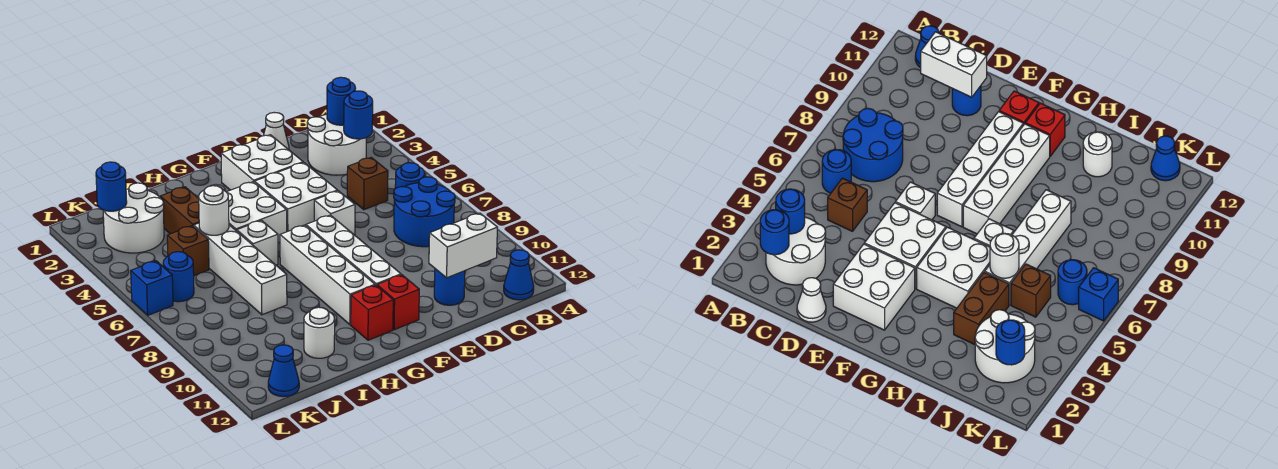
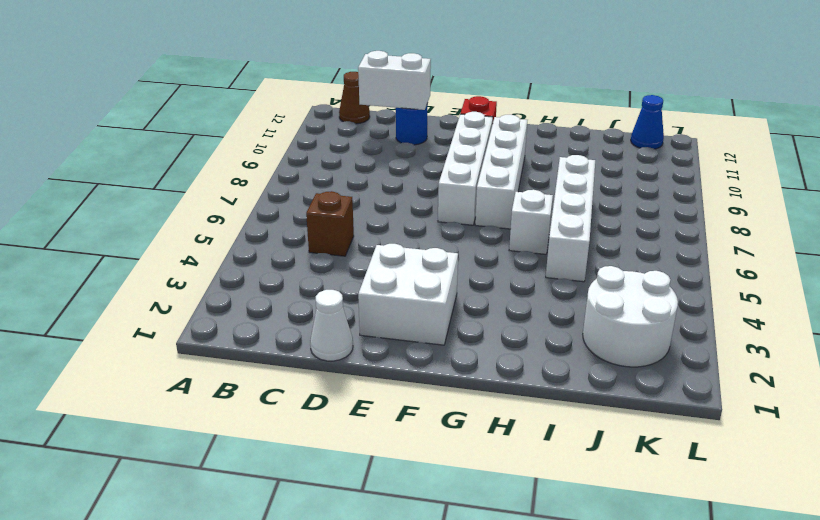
brown cone B12 level 1 -> blue cone B12 level 1
none -> white round brick B2:C3 level 1
none -> blue round brick B6 level 1
none -> blue round brick B7:C8 level 1

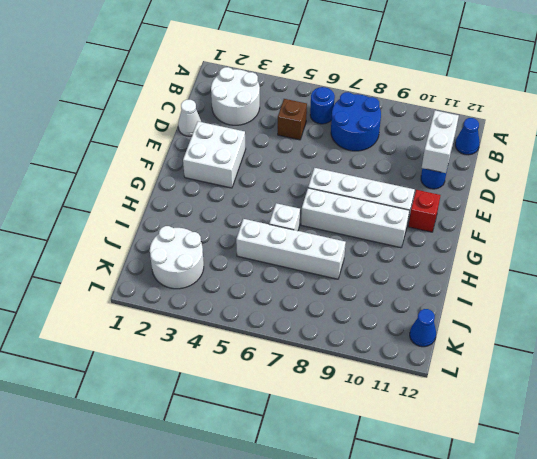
none -> white brick E4:F5 level 1
none -> white brick E6 level 1
none -> white brick G4:H5 level 1

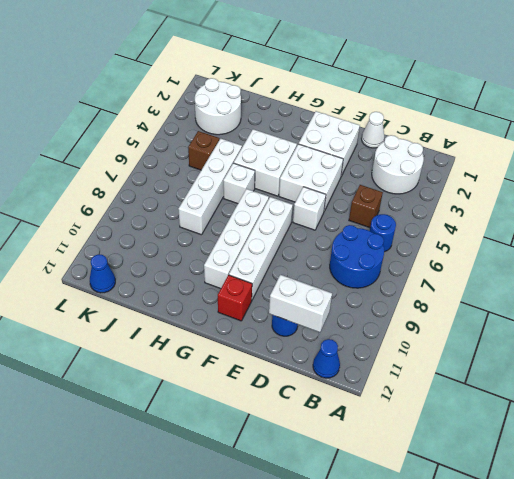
none -> red brick G11 level 1
none -> brown brick I3:I4 level 1
none -> white round brick I11 level 1

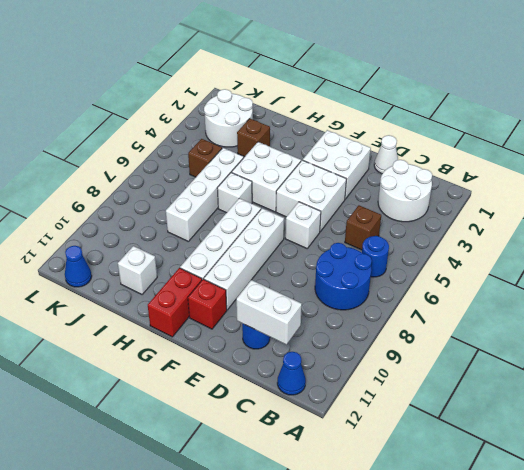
red brick G11:G12 level 1 -> red brick G11 level 1
brown brick I3 level 1 -> brown brick I3:I4 level 1
white brick I11 level 1 -> white round brick I11 level 1
none -> blue round brick K6 level 1
none -> blue brick L6 level 1
none -> blue round brick B2 level 2

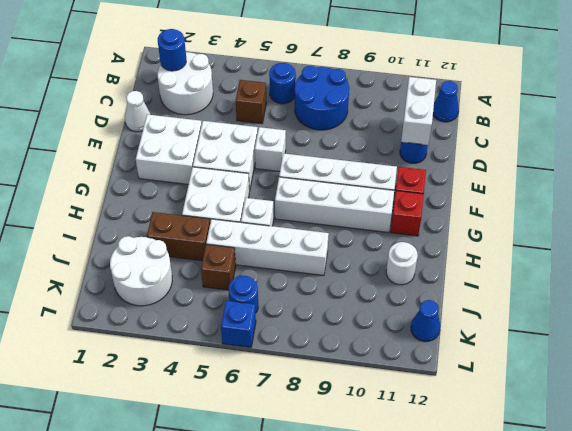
none -> blue round brick B3 level 2
none -> white round brick I5 level 2
none -> blue round brick K2 level 2

